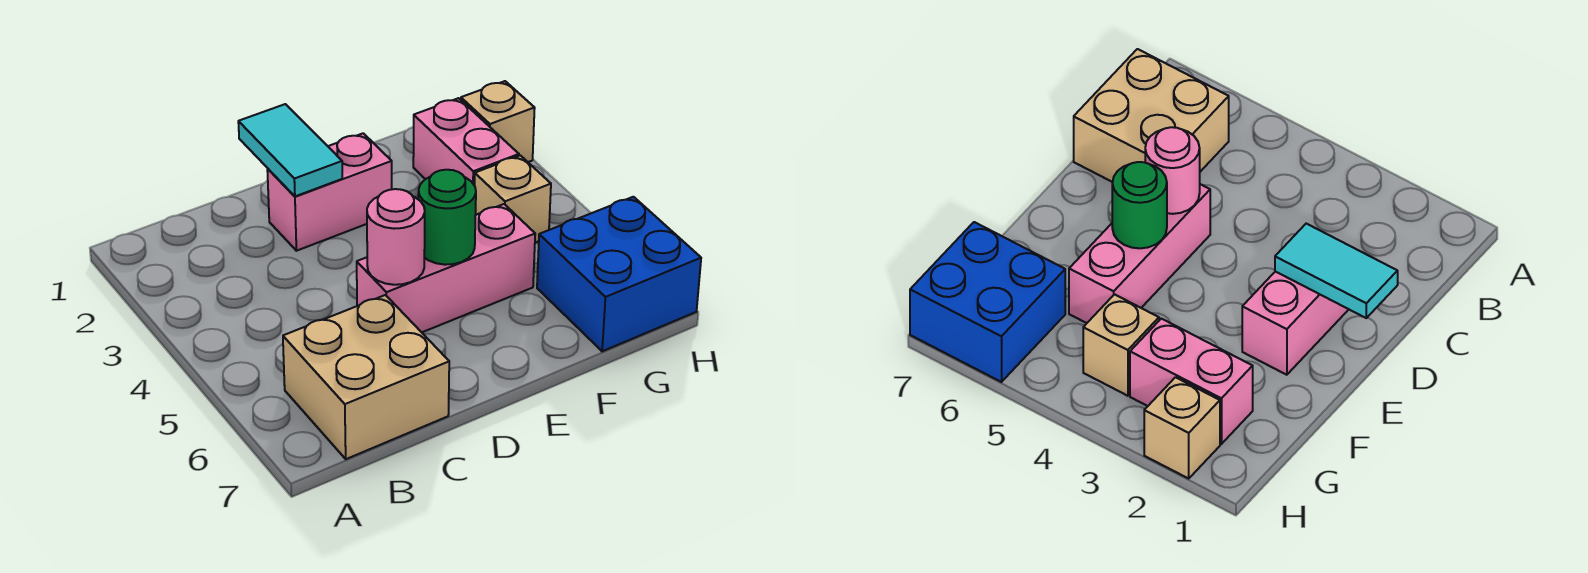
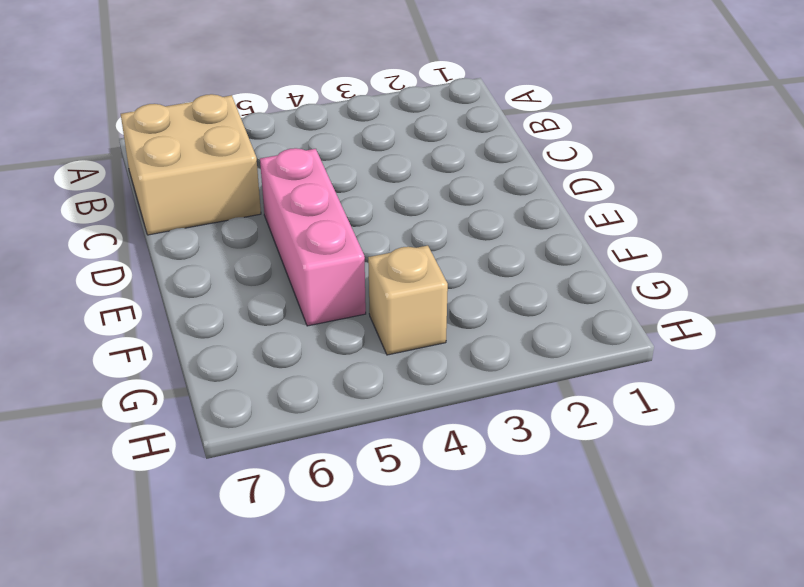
none -> pink brick D2:E2 level 1
none -> pink brick G2:G3 level 1

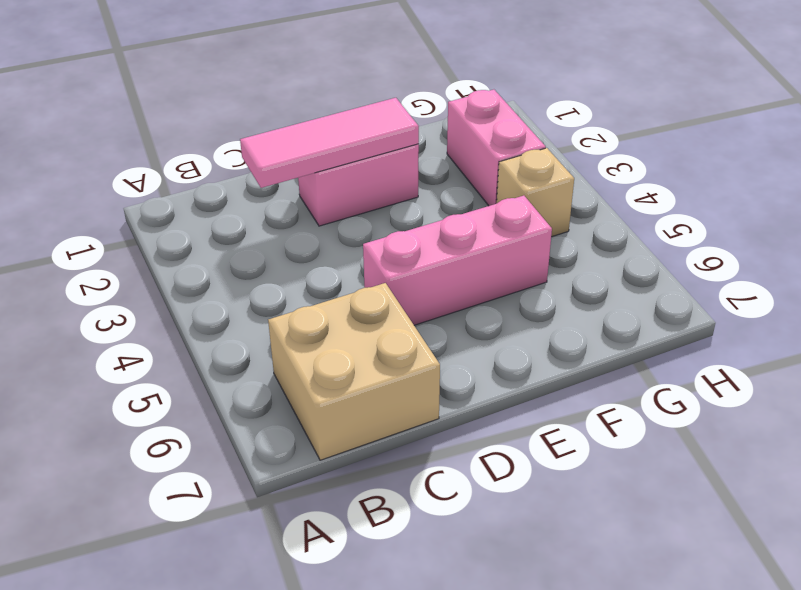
pink tile C2:E2 level 2 -> cyan tile D1:D2 level 2
none -> blue brick G6:H7 level 1
none -> tan brick H2 level 1

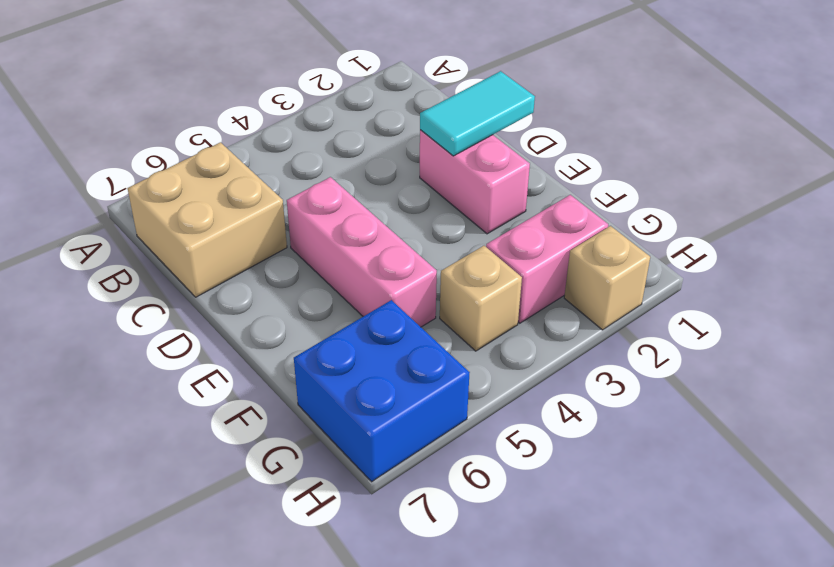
none -> pink round brick D5 level 2
none -> green round brick E5 level 2

